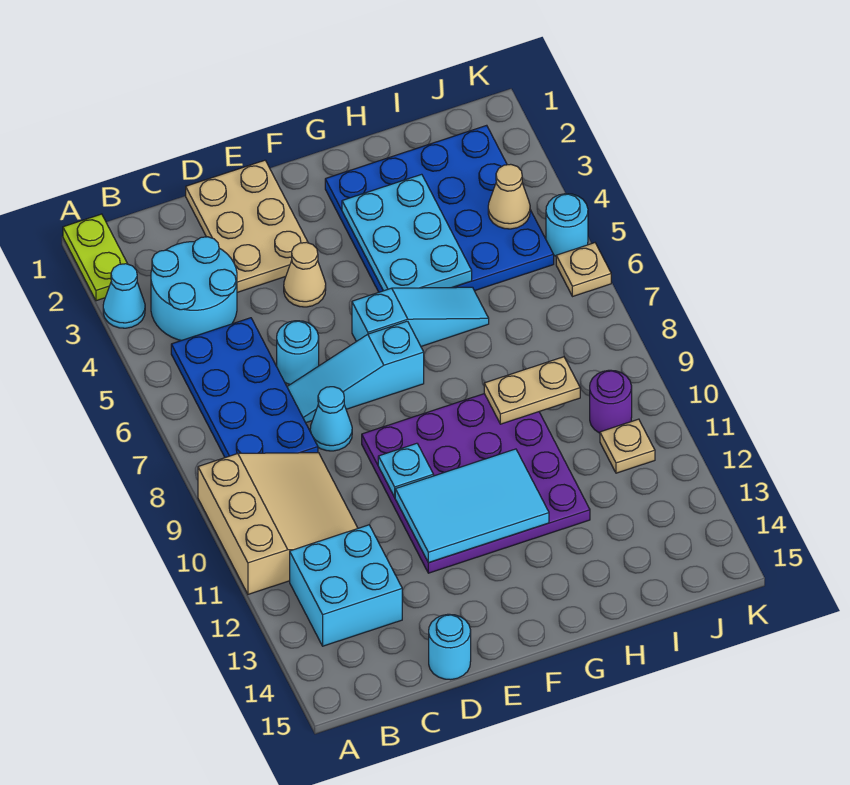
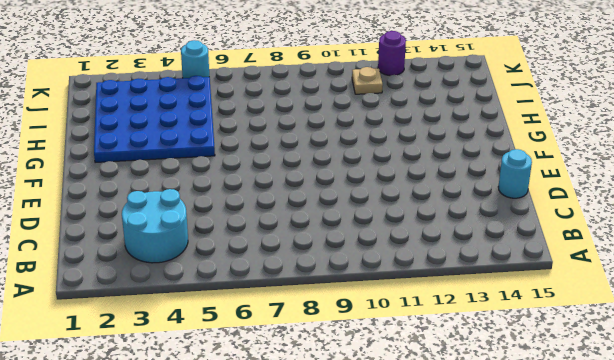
purple round brick K12 level 1 -> purple round brick J10 level 1
none -> lime plate A1:A2 level 1
none -> cyan cone A3 level 1
none -> tan slope A9:C11 level 1 top A

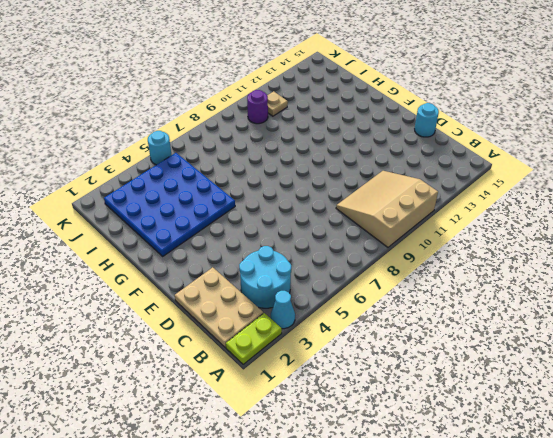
tan plate B1:D2 level 1 -> tan plate D1:E3 level 1
none -> blue plate B5:C8 level 1
none -> cyan brick B12:C13 level 1
none -> cyan round brick D6 level 1

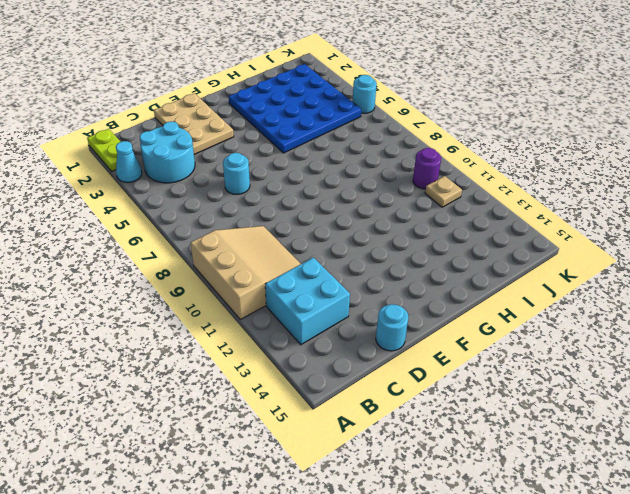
none -> blue plate B5:C8 level 1
none -> cyan slope D7:F7 level 1 top F
none -> cyan cone D8 level 1

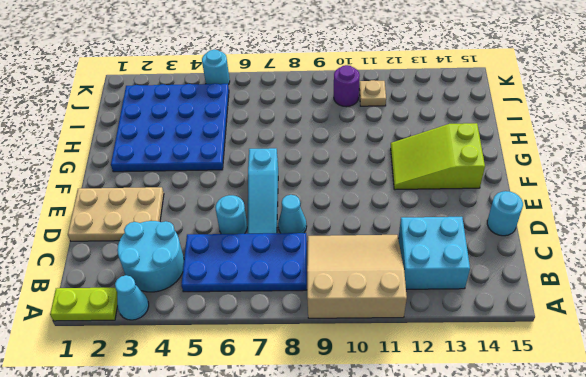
lime slope F12:G14 level 1 top 14 -> purple plate E9:H12 level 1
none -> tan cone E4 level 1
none -> cyan slope F6:H6 level 1 top F
none -> tan plate K6 level 1

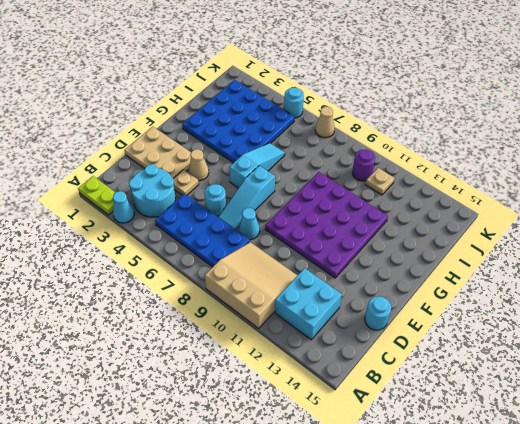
tan plate D4 level 1 -> tan plate K6 level 1
tan cone K7 level 1 -> tan cone J4 level 2
none -> cyan plate E10 level 2
none -> cyan tile E11:G12 level 2
none -> cyan plate G3:H5 level 2

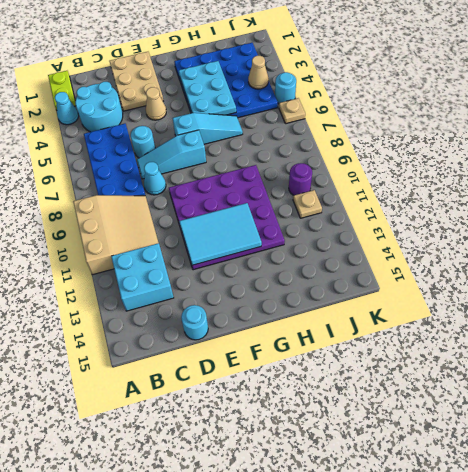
none -> cyan plate E10 level 2
none -> tan plate H9:I9 level 2

